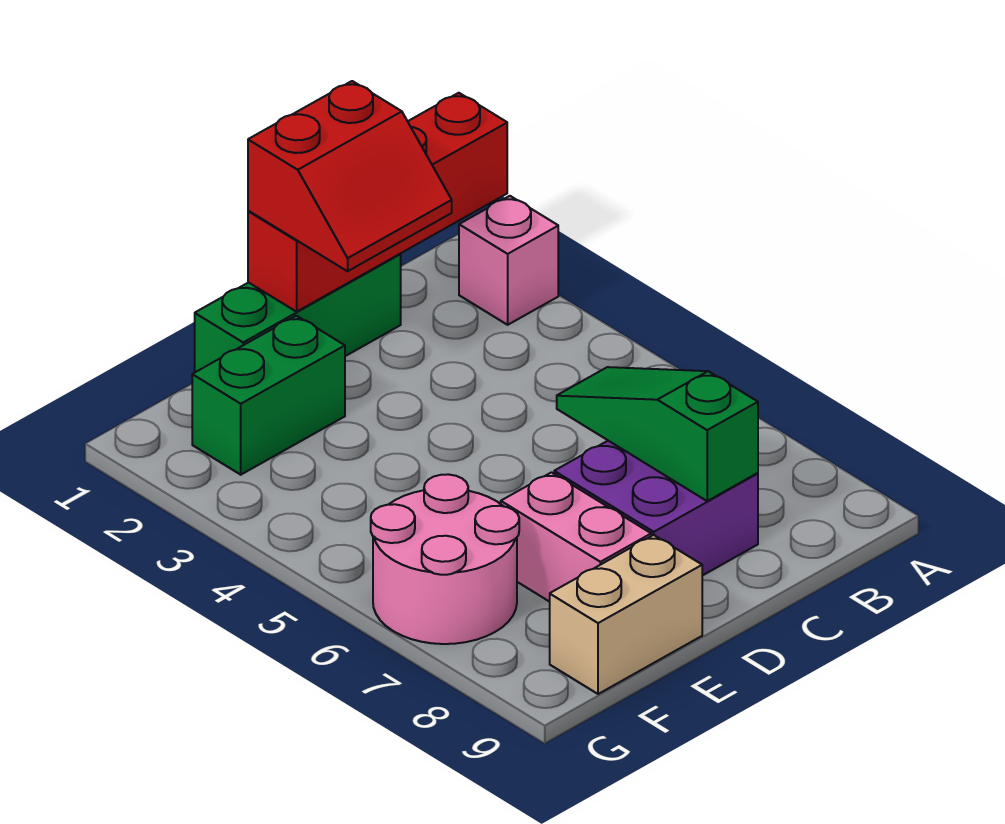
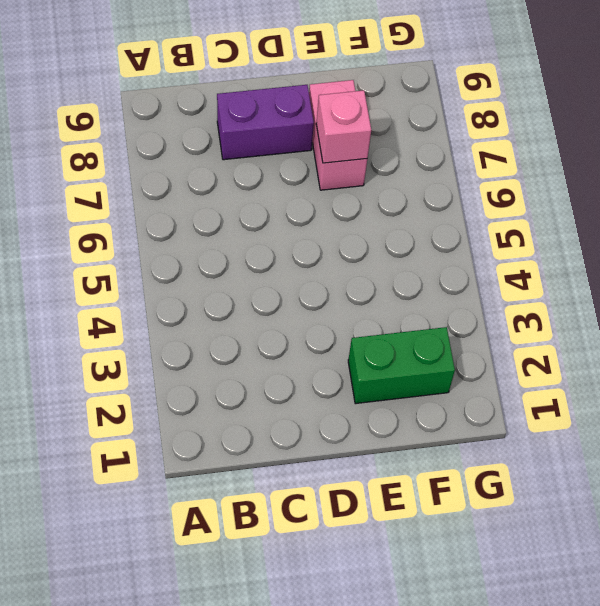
purple brick C8:D8 level 1 -> purple brick C7:D8 level 1
pink brick E7 level 2 -> pink brick A2 level 1
none -> green brick C1:E1 level 1
none -> tan brick E9:F9 level 1

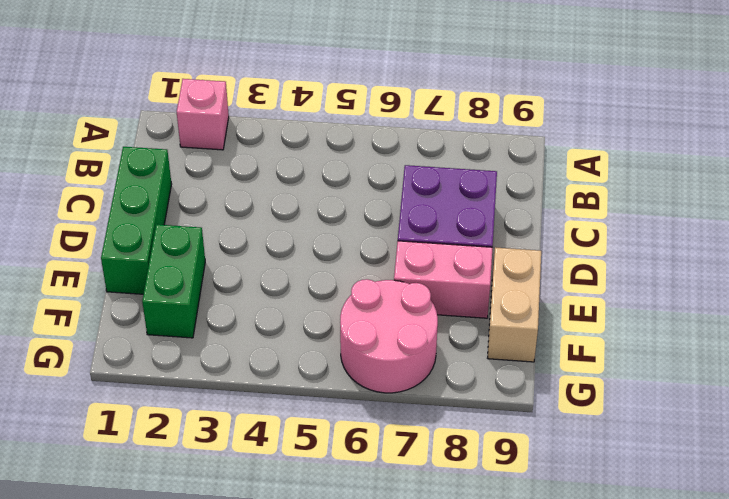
none -> red brick A1:D1 level 2
none -> green slope C6:C8 level 2 top 8

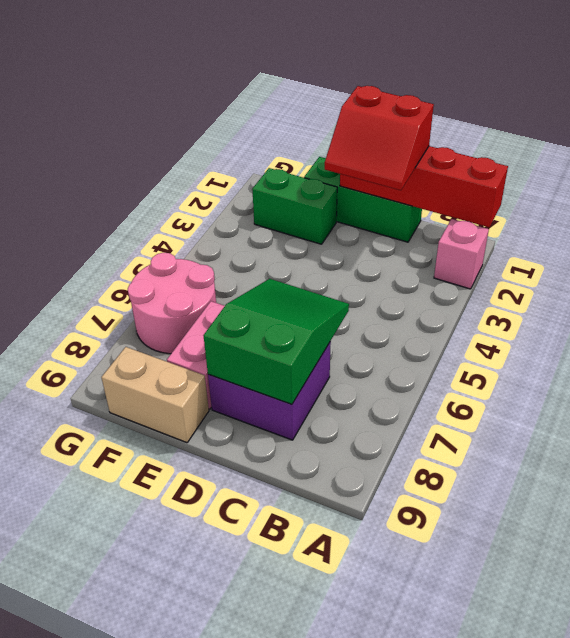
green slope C6:D8 level 2 top 8 -> green slope C6:C8 level 2 top 8

